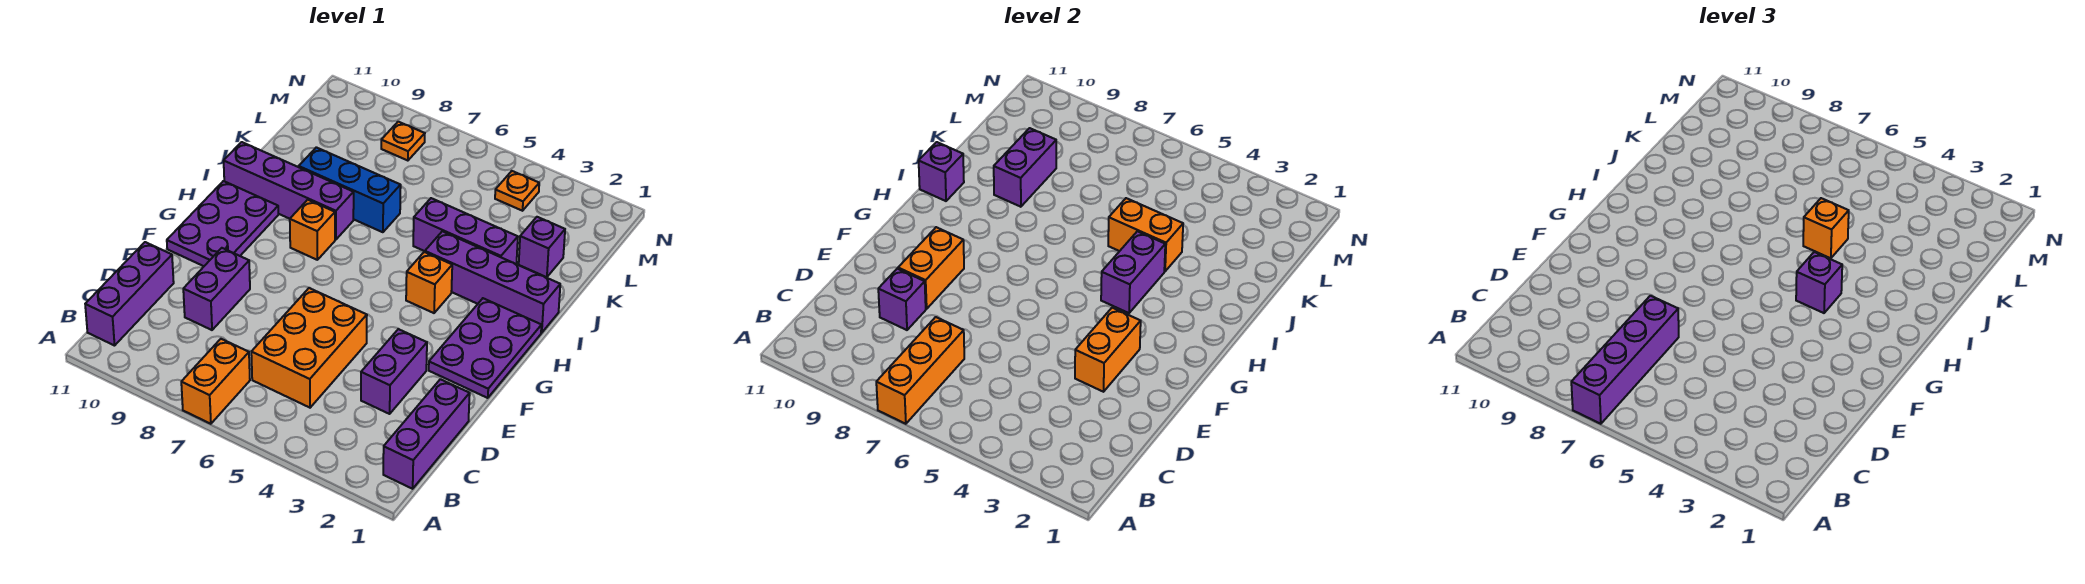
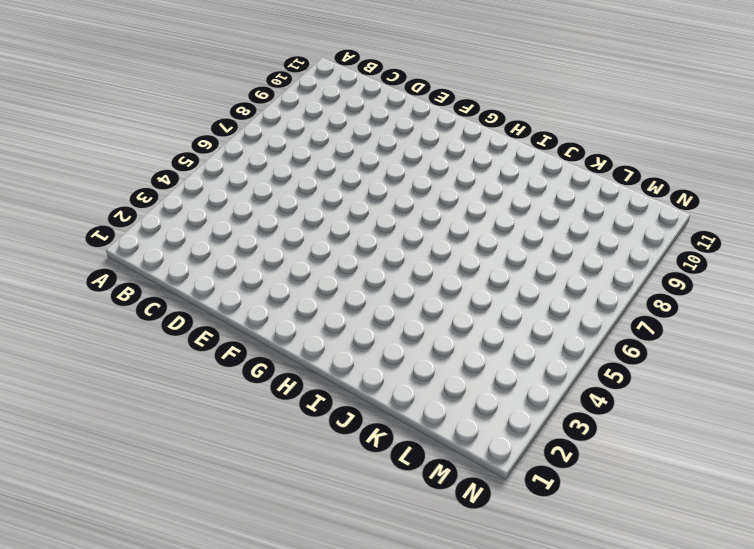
none -> orange brick A7:B7 level 1
none -> purple brick B1:D1 level 1
none -> purple brick B11:D11 level 1

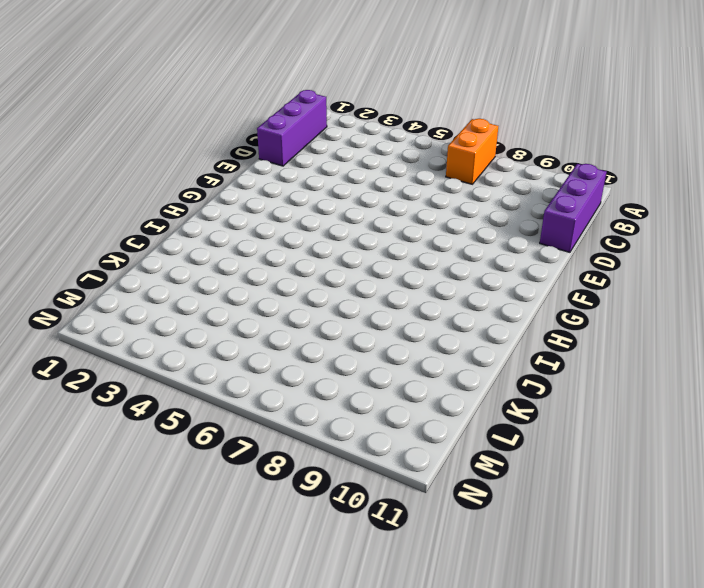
none -> orange brick C5:E6 level 1
none -> purple brick D3:E3 level 1
none -> purple brick D9:E9 level 1

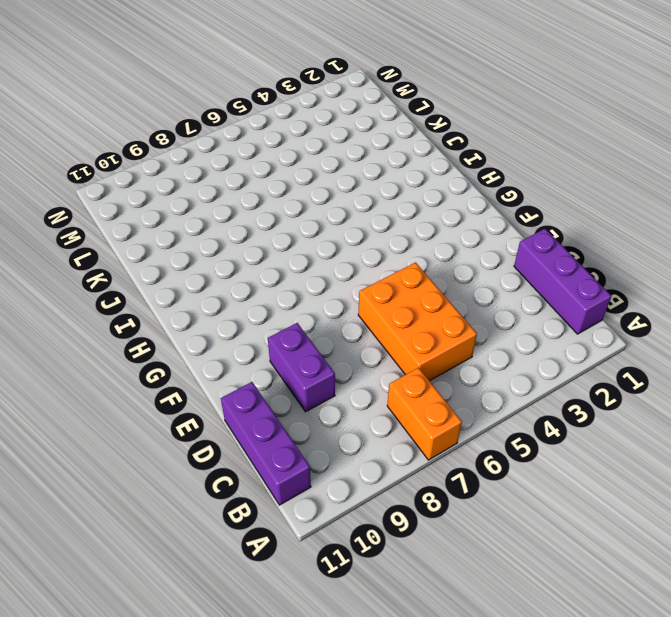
none -> purple brick D3:E3 level 1
none -> purple plate F1:H2 level 1
none -> purple plate F10:H11 level 1

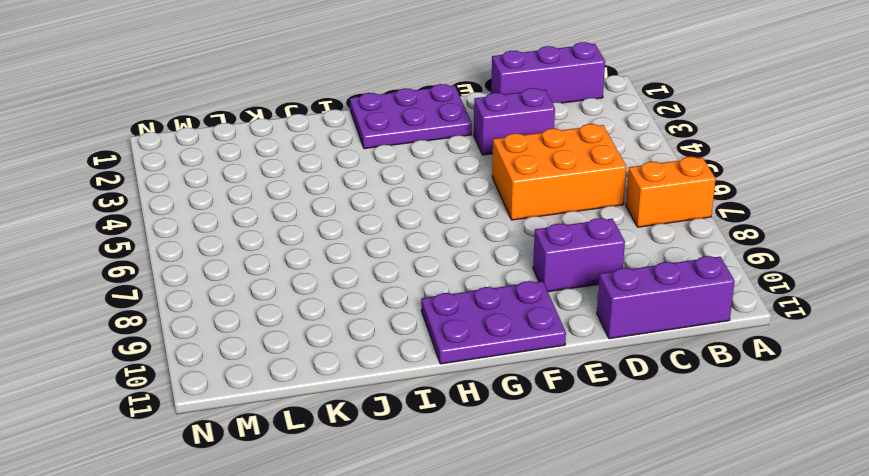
none -> orange brick H4 level 1
none -> orange brick H8 level 1
none -> purple brick I1:I4 level 1

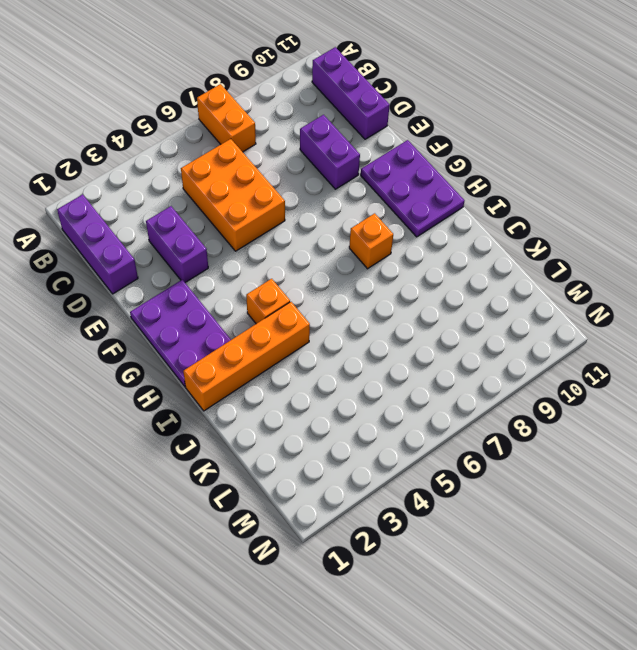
orange brick I1:I4 level 1 -> purple brick I1:I4 level 1
none -> purple brick I8:I11 level 1
none -> purple brick J3:J5 level 1
none -> blue brick J7:J9 level 1

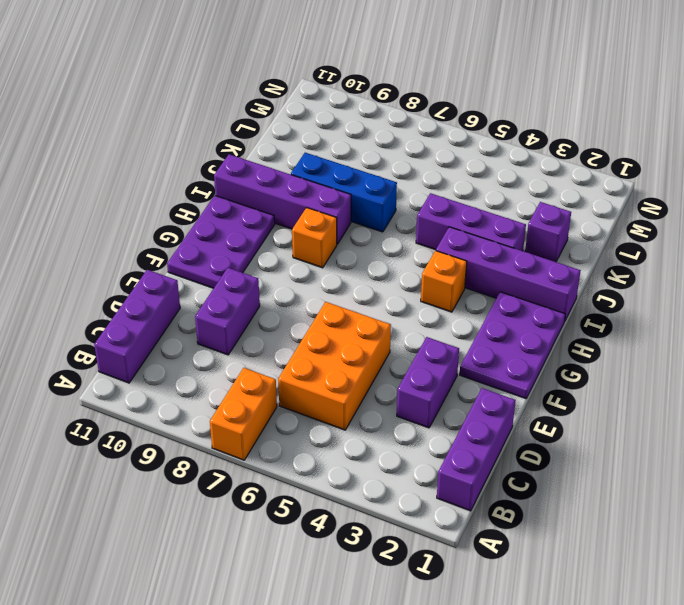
none -> orange plate M4 level 1
none -> orange plate M8 level 1
none -> orange brick A7:C7 level 2

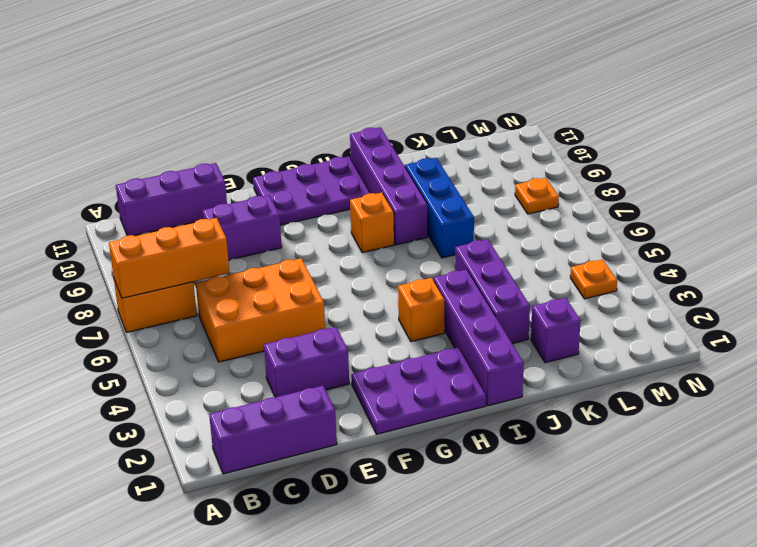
none -> purple brick D9 level 2
none -> orange brick E3:F3 level 2
none -> orange brick E9:F9 level 2

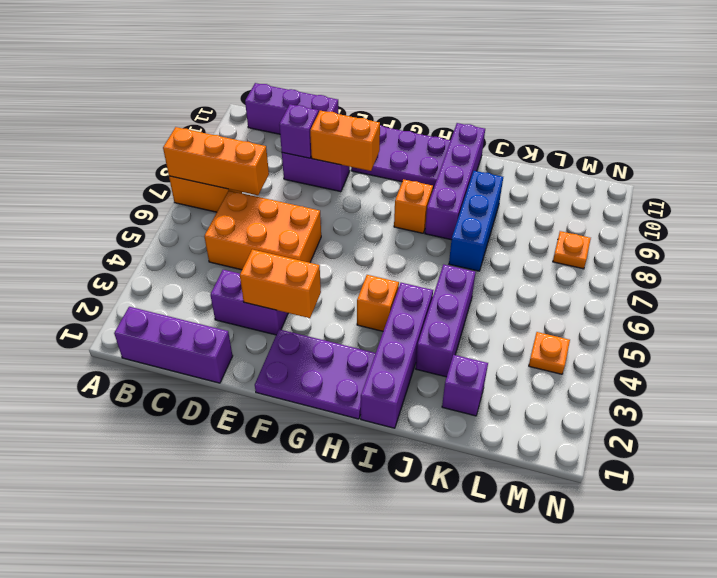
none -> purple brick H4:I4 level 2
none -> purple brick I11 level 2
none -> orange brick J4:J5 level 2

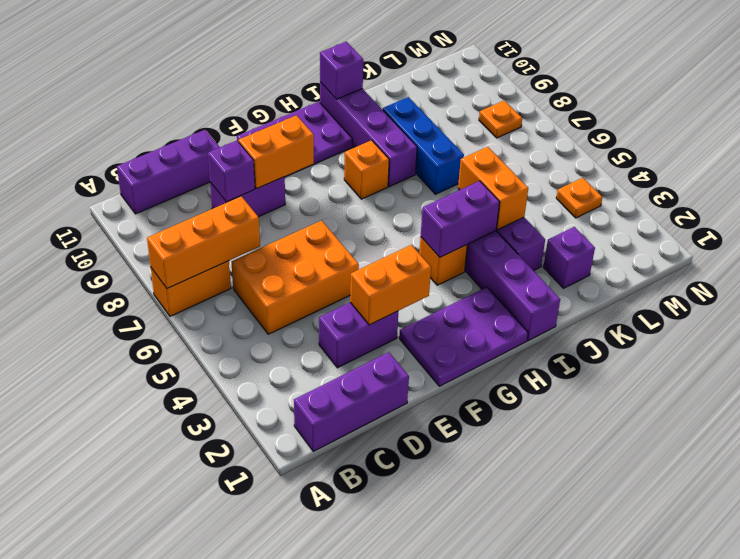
none -> purple brick J9:K9 level 2
none -> purple brick A7:D7 level 3
none -> purple brick H4 level 3

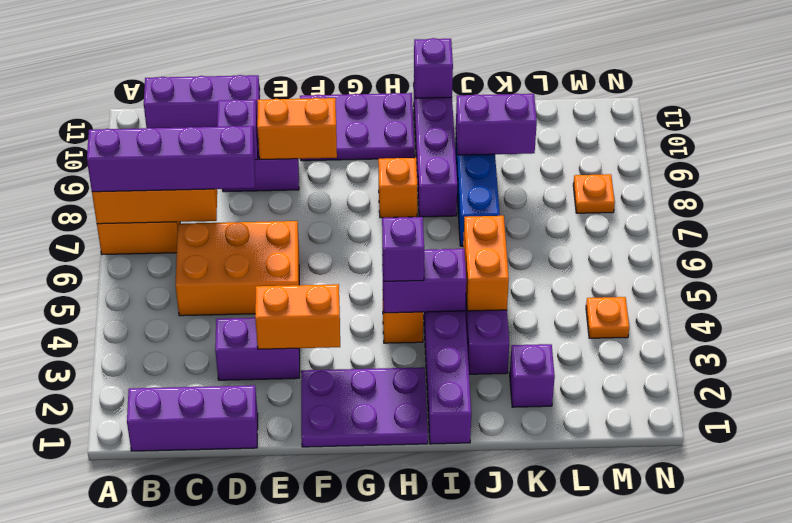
none -> orange brick J5 level 3

